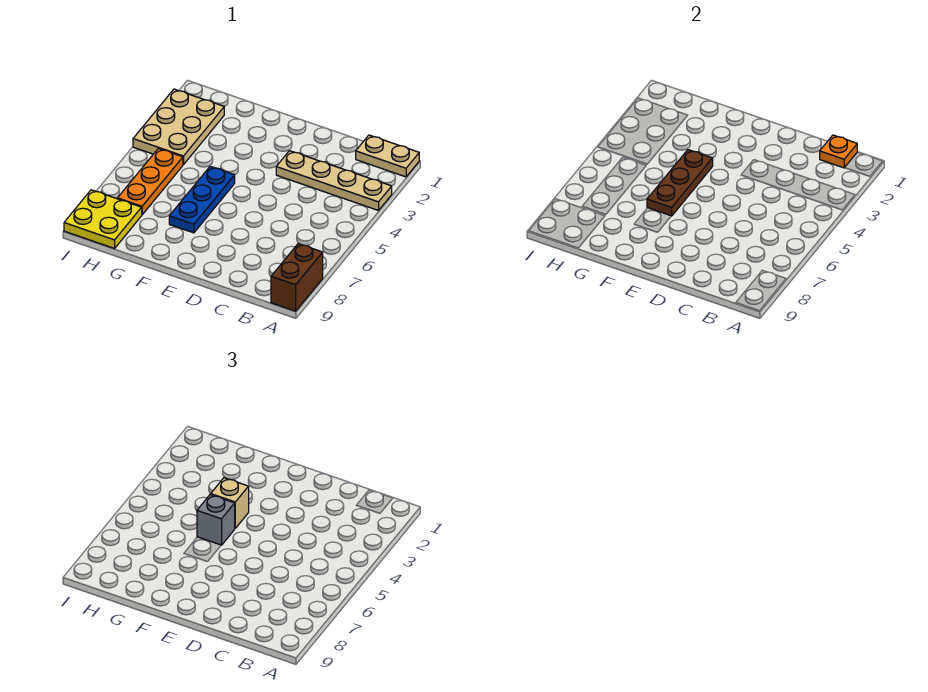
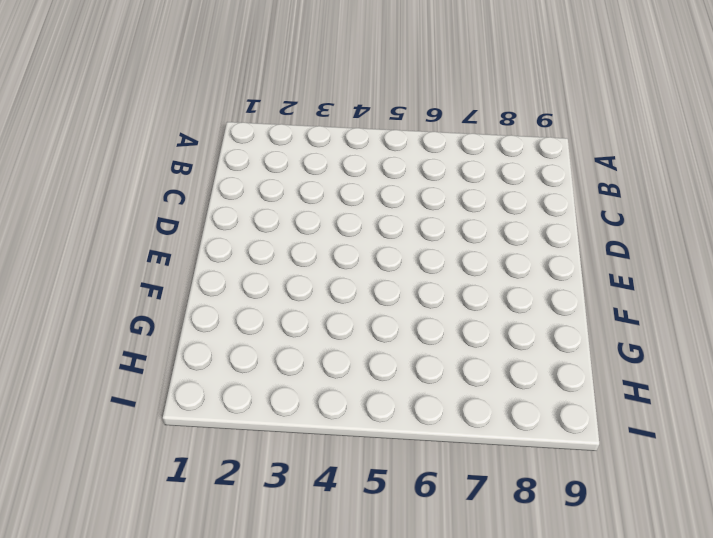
none -> tan plate A1:B1 level 1
none -> tan plate A3:D3 level 1

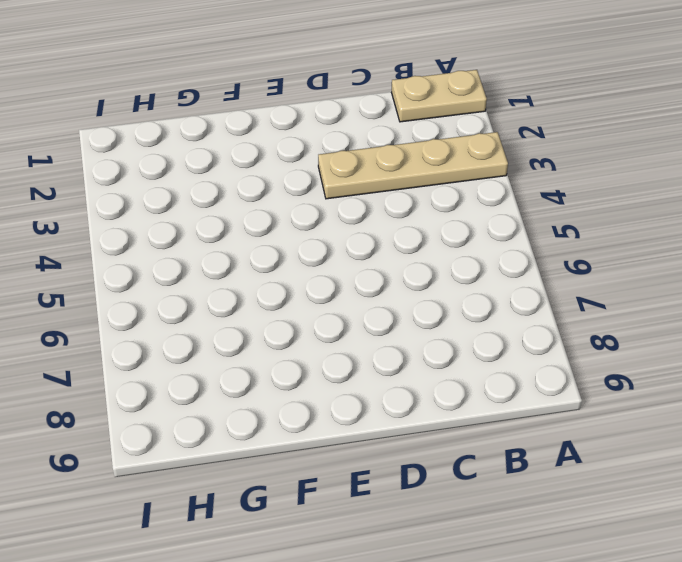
none -> brown brick A8:A9 level 1
none -> blue plate F5:F7 level 1

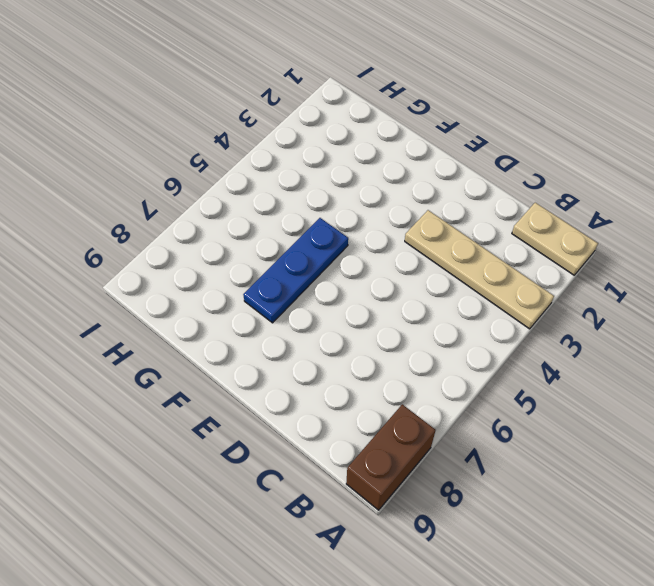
none -> tan plate H2:I4 level 1
none -> orange plate H5:H7 level 1

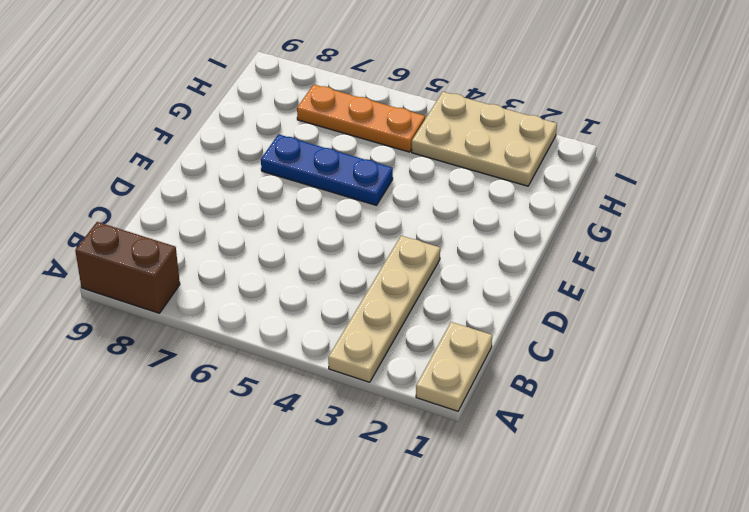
none -> yellow plate H8:I9 level 1
none -> orange plate B1 level 2

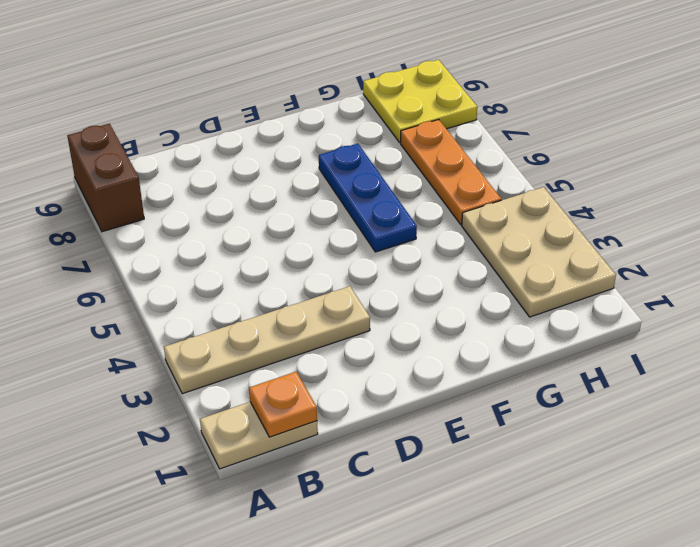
none -> brown plate F4:F6 level 2
none -> tan brick F4 level 3

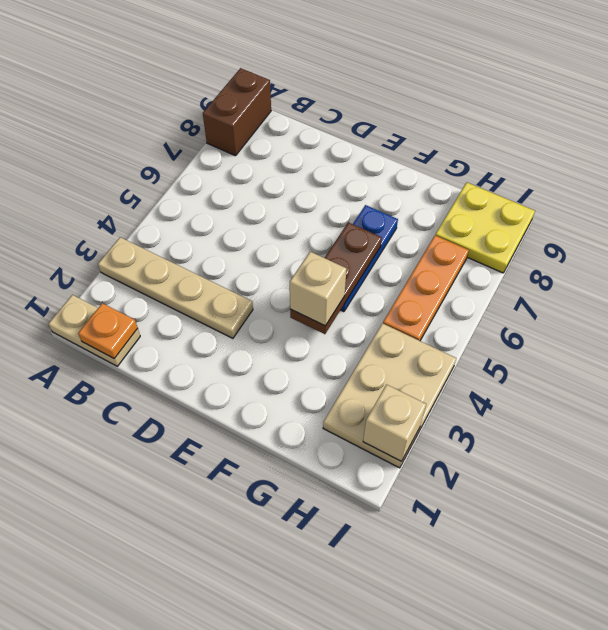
tan brick I2 level 2 -> none
none -> grey brick F5 level 3

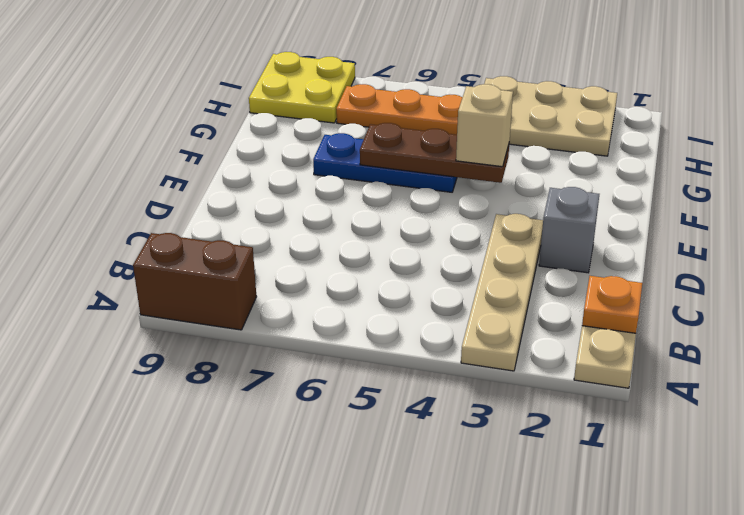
grey brick D2 level 1 -> grey brick F5 level 3

